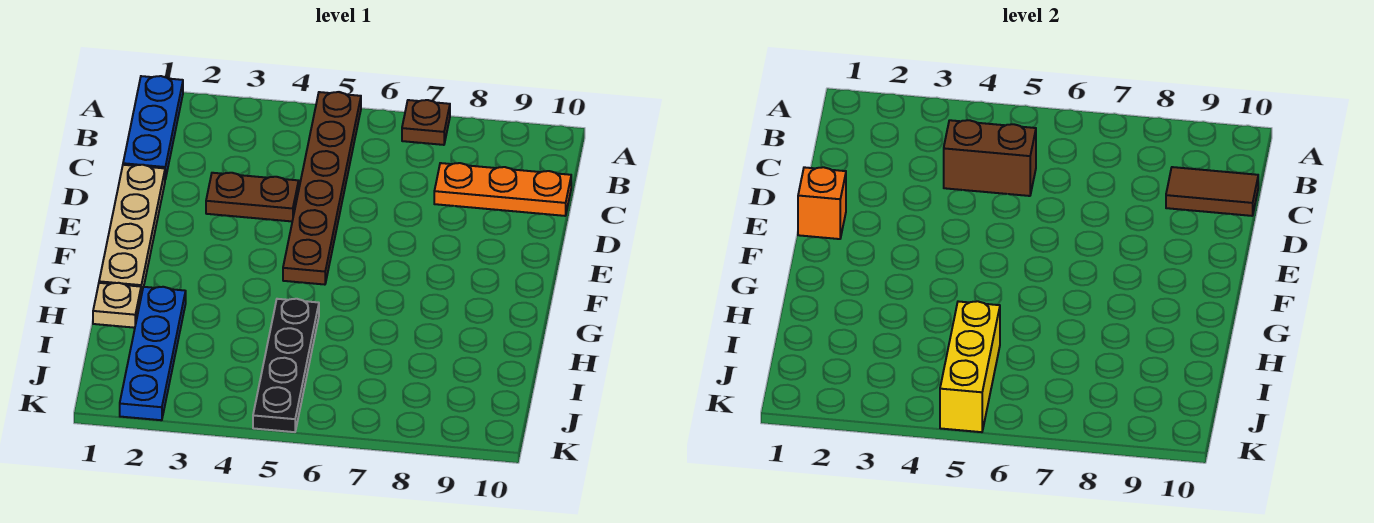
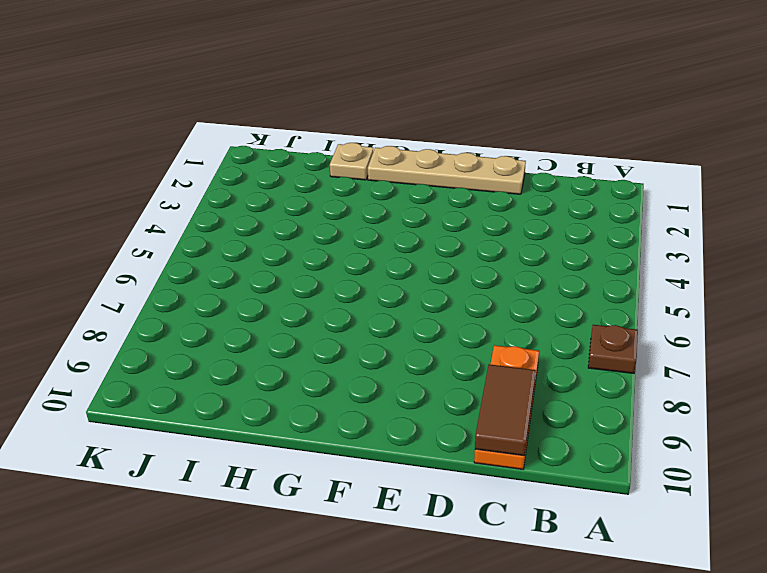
none -> blue plate A1:C1 level 1
none -> brown plate A5:F5 level 1
none -> brown plate D3:D4 level 1

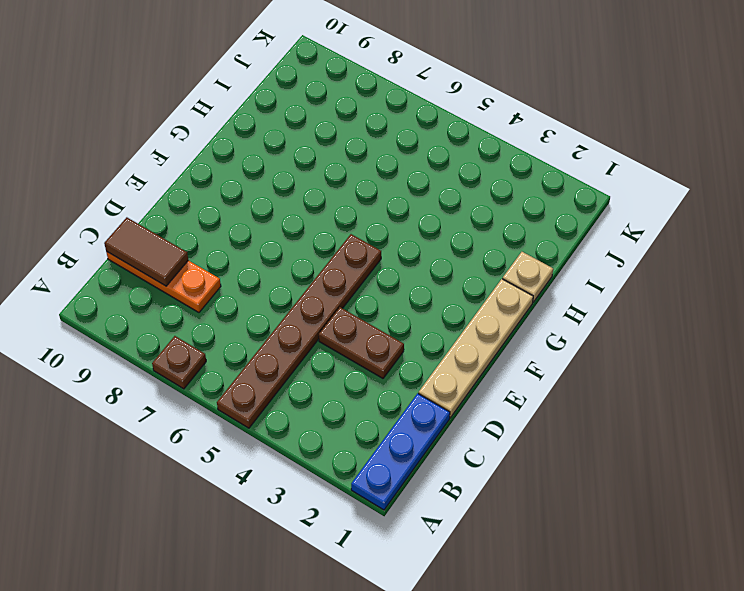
none -> blue plate H2:K2 level 1
none -> black plate H5:K5 level 1
none -> brown brick C4:C5 level 2

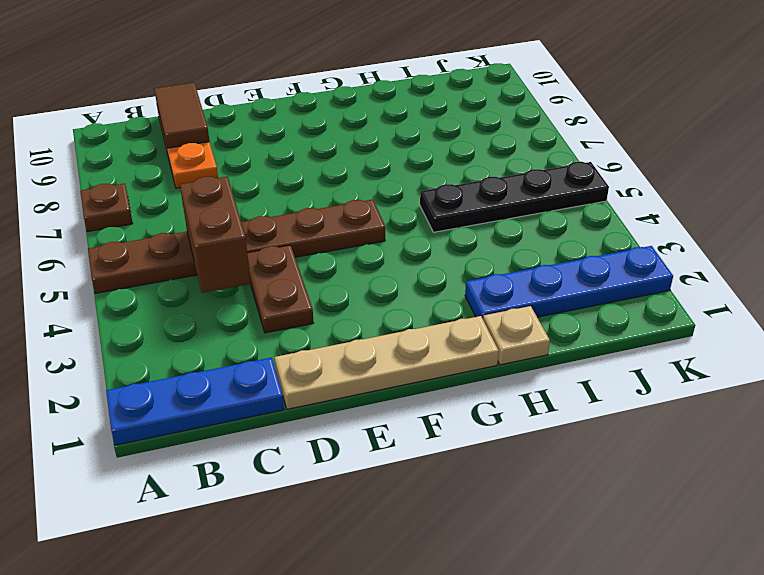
none -> orange brick E1 level 2
none -> yellow brick I5:K5 level 2

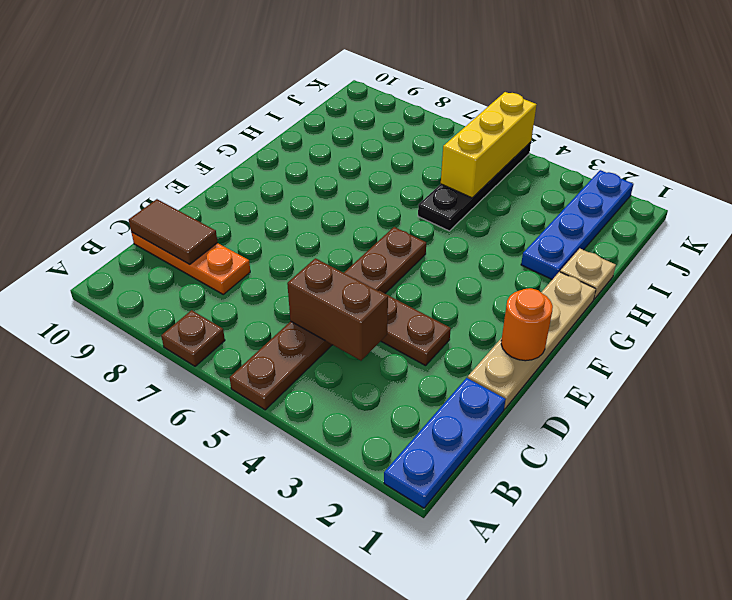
orange round brick E1 level 2 -> orange brick E1 level 2

